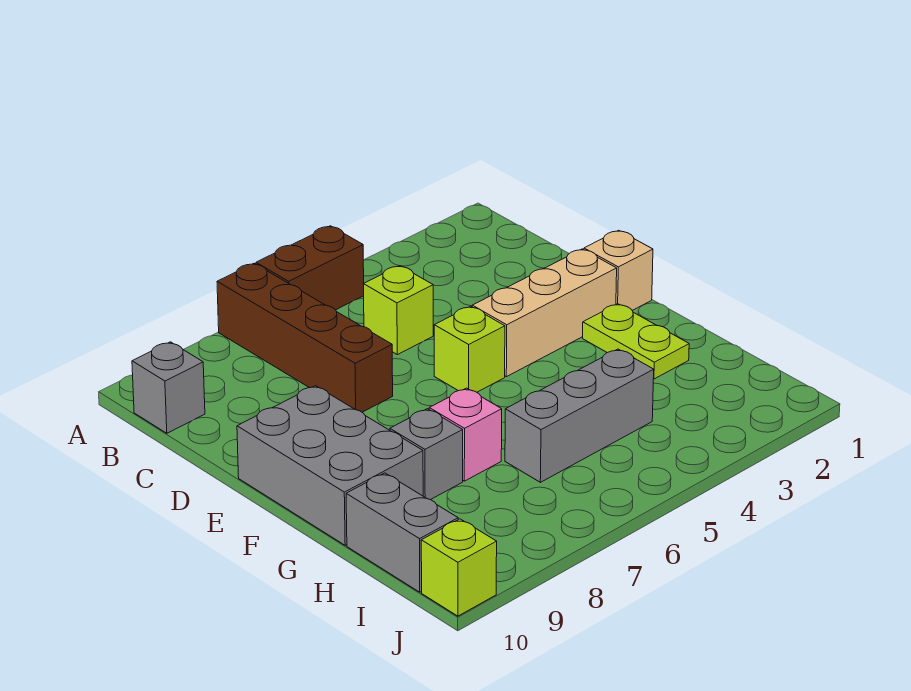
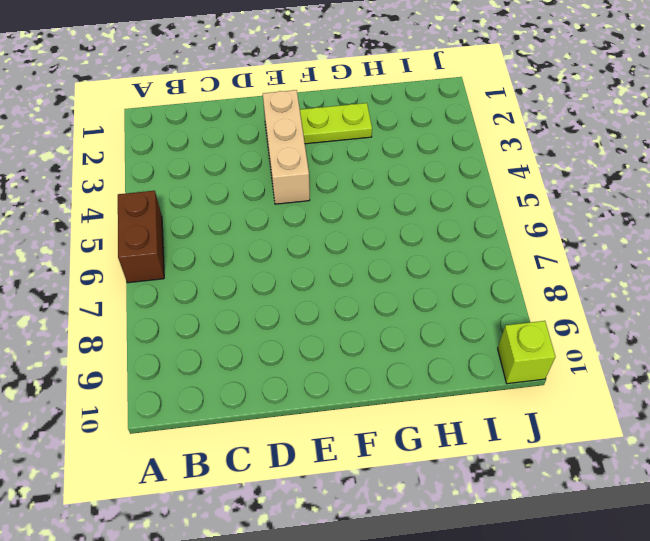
none -> brown brick A7:D7 level 1
none -> grey brick B10 level 1
none -> lime brick C5 level 1

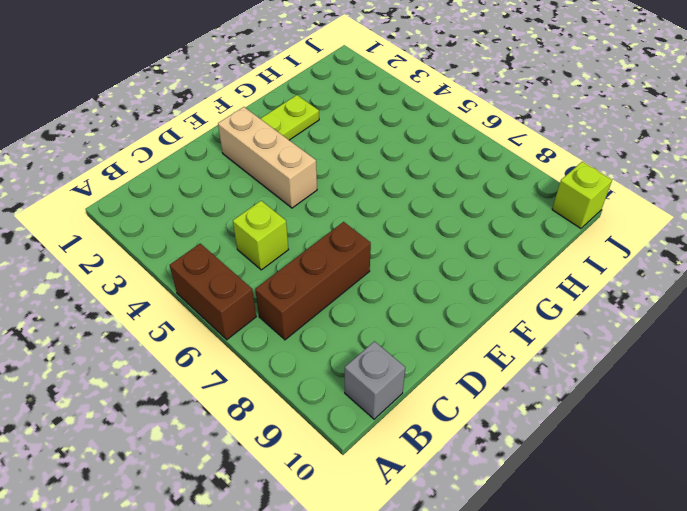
brown brick B7:D7 level 1 -> brown brick A7:D7 level 1
none -> tan brick E1 level 1
none -> lime brick E5 level 1
none -> grey brick E9:G10 level 1

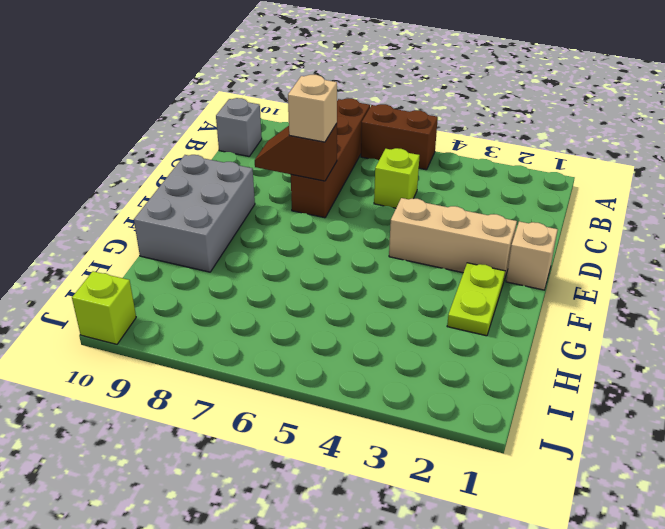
brown slope D7:D8 level 2 top 7 -> none
tan brick D7 level 3 -> none
none -> lime brick E5 level 1
none -> pink brick G7 level 1
none -> grey brick G8 level 1

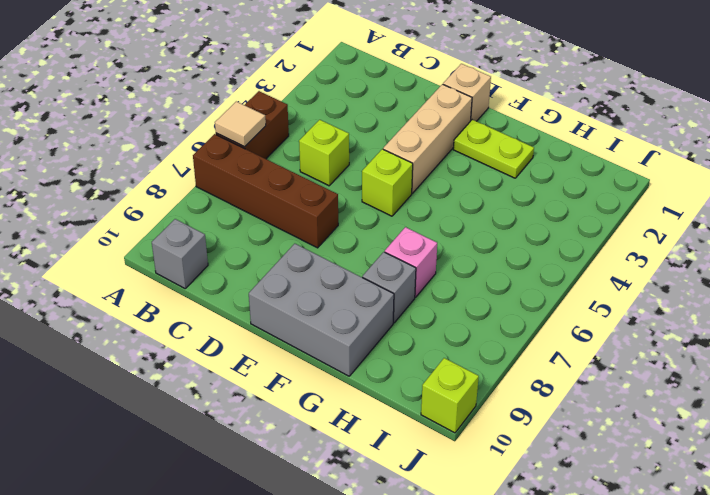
tan tile A6 level 2 -> none
none -> grey brick H4:H6 level 1
none -> grey brick H10:I10 level 1

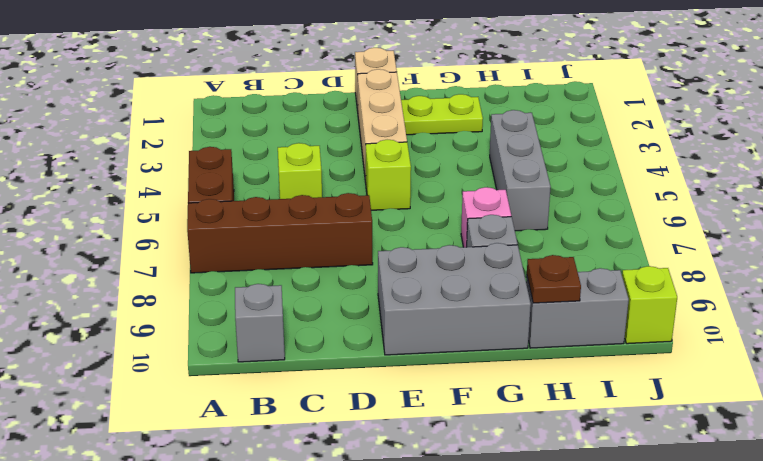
brown plate H10 level 2 -> none

